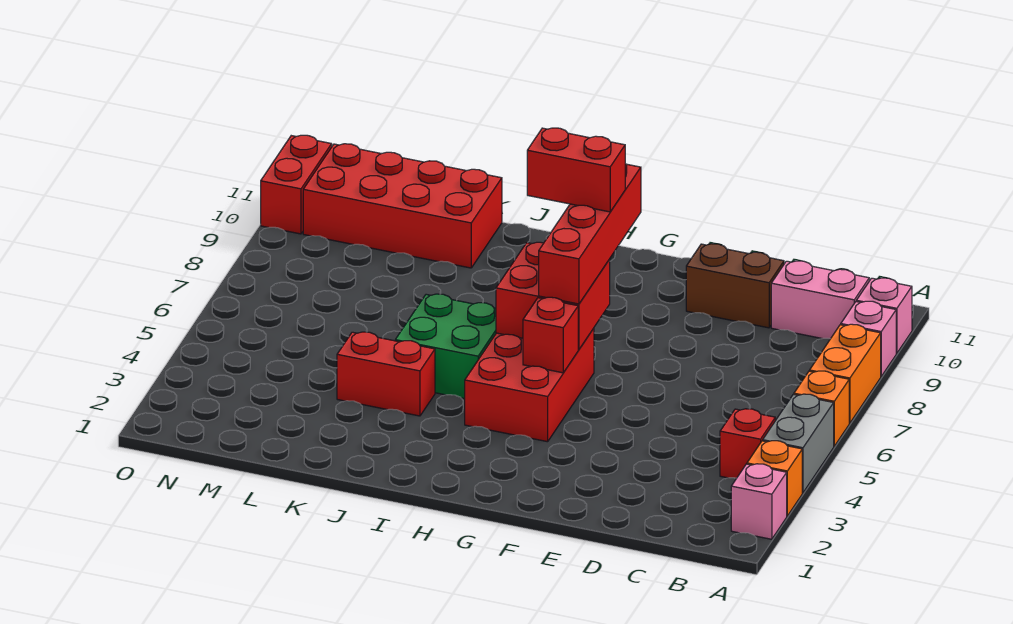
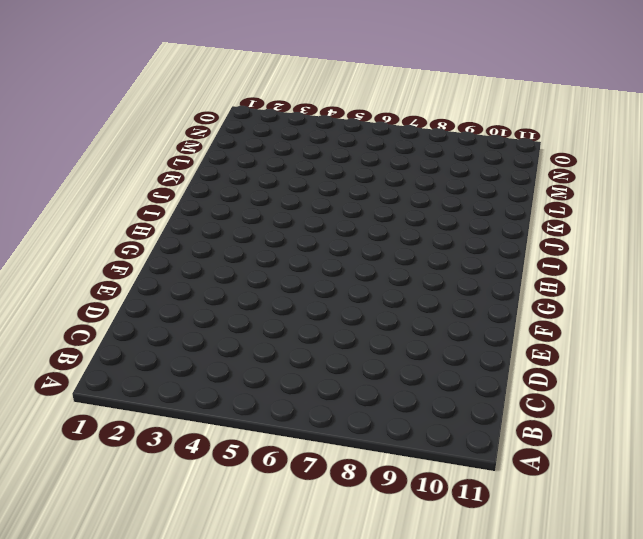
none -> pink brick A2 level 1
none -> orange brick A3 level 1
none -> grey brick A4:A5 level 1

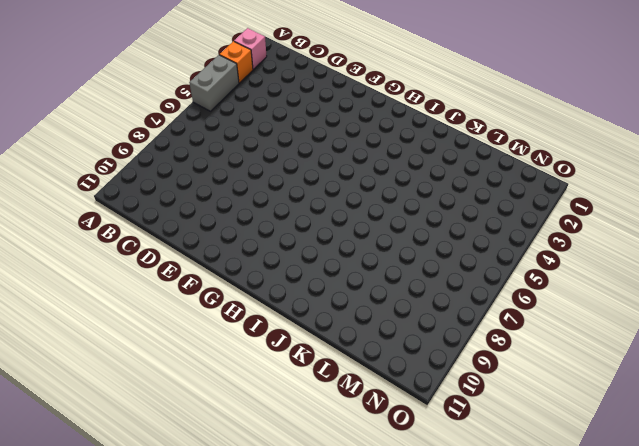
none -> orange brick A6 level 1
none -> orange brick A7:A8 level 1
none -> pink brick A9 level 1

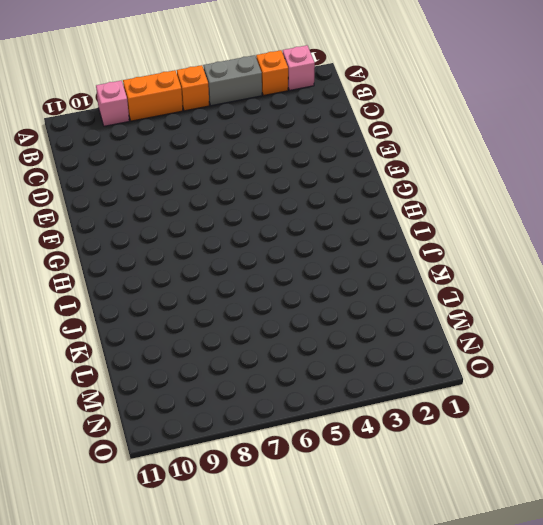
none -> pink brick A10 level 1
none -> red brick B4 level 1
none -> pink brick B10:C10 level 1

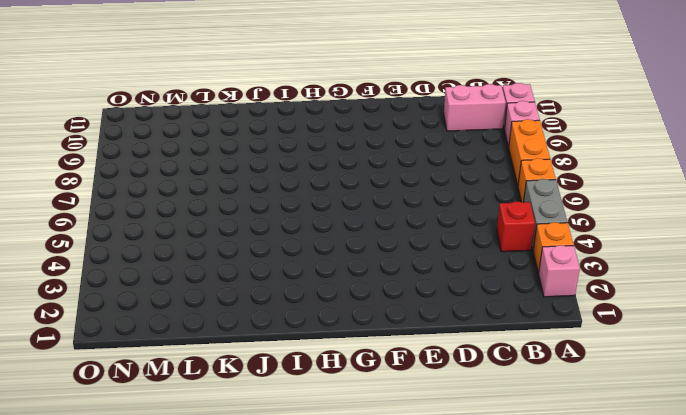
none -> brown brick D10:E10 level 1
none -> red brick G4:H6 level 1
none -> green brick I5:J6 level 1

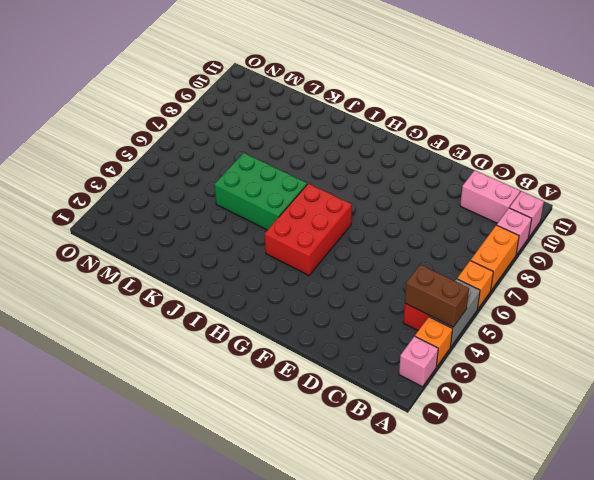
brown brick A4:B4 level 2 -> brown brick D10:E10 level 1
green brick I5:K6 level 1 -> green brick I5:J6 level 1
none -> red brick J4:K4 level 1
none -> red brick K10:N11 level 1
none -> red brick O10:O11 level 1

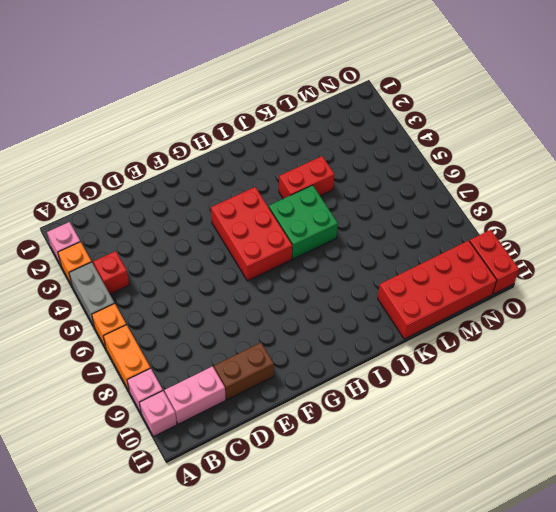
none -> red brick G5 level 2
none -> red brick G6:H7 level 2
none -> red brick G6:G9 level 3

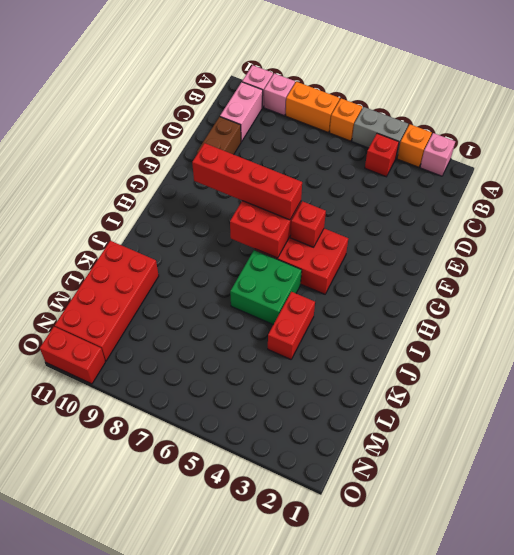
none -> red brick G8:H8 level 4

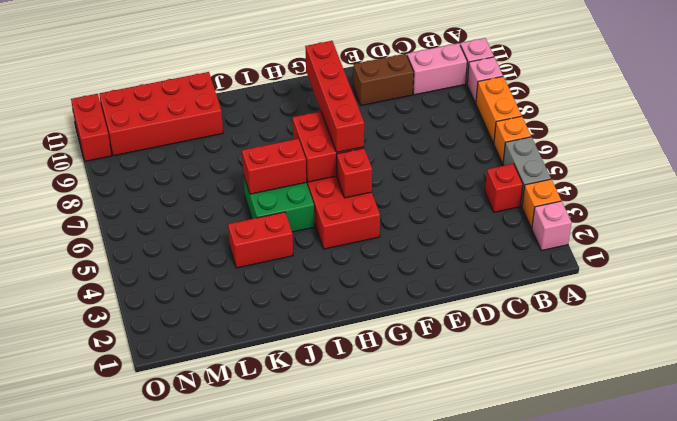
red brick I6:J6 level 2 -> red brick G8:H8 level 4

